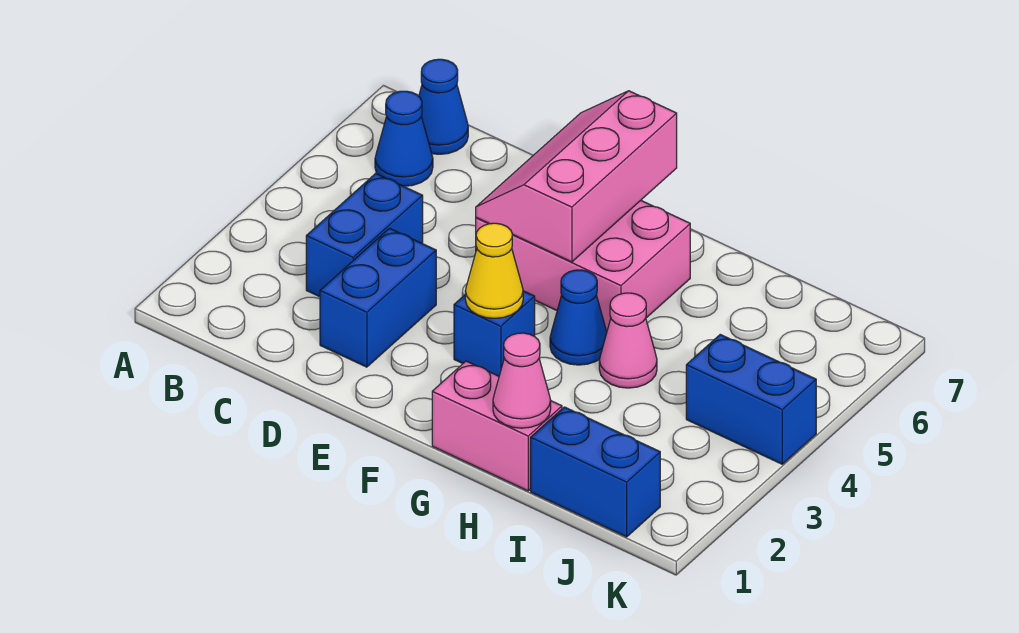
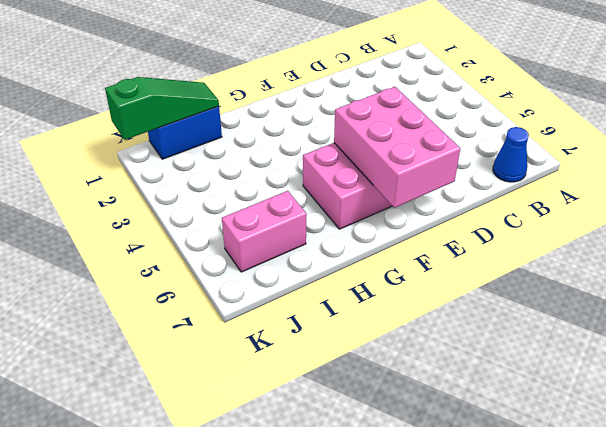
pink brick E5:F7 level 2 -> pink slope E5:F7 level 2 top F
green slope I1:K1 level 2 top K -> none
pink brick I6:J6 level 1 -> pink brick G1:H1 level 1
none -> blue cone B6 level 1
none -> blue brick C3:C4 level 1
none -> blue brick D2:D3 level 1

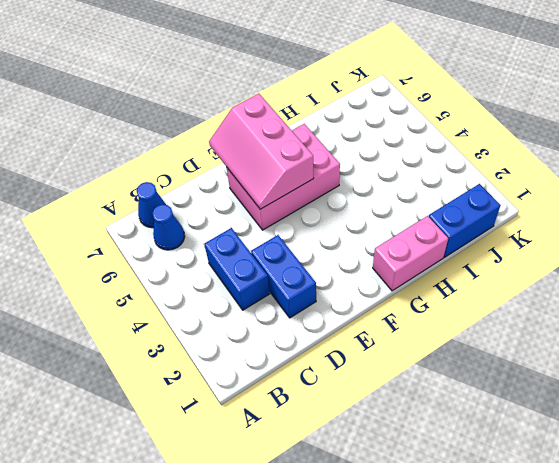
none -> blue brick F3 level 1
none -> blue cone G4 level 1
none -> pink cone H4 level 1

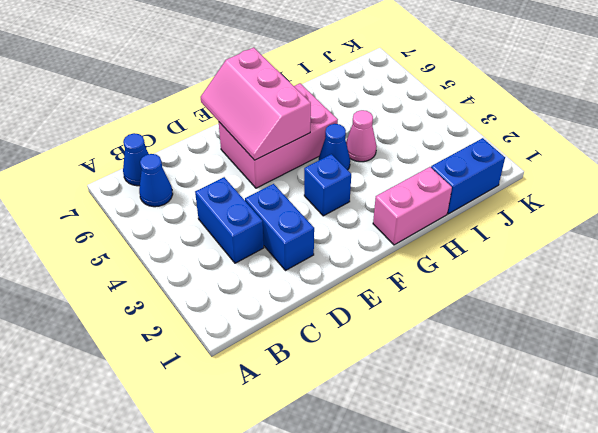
none -> blue brick J4:K4 level 1
none -> yellow cone F3 level 2
none -> pink cone H1 level 2

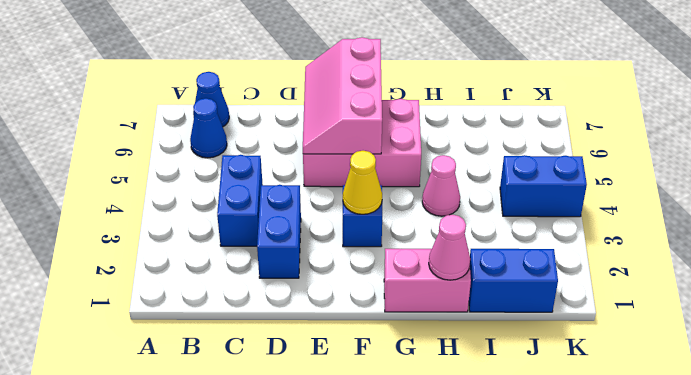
none -> blue cone G4 level 1

